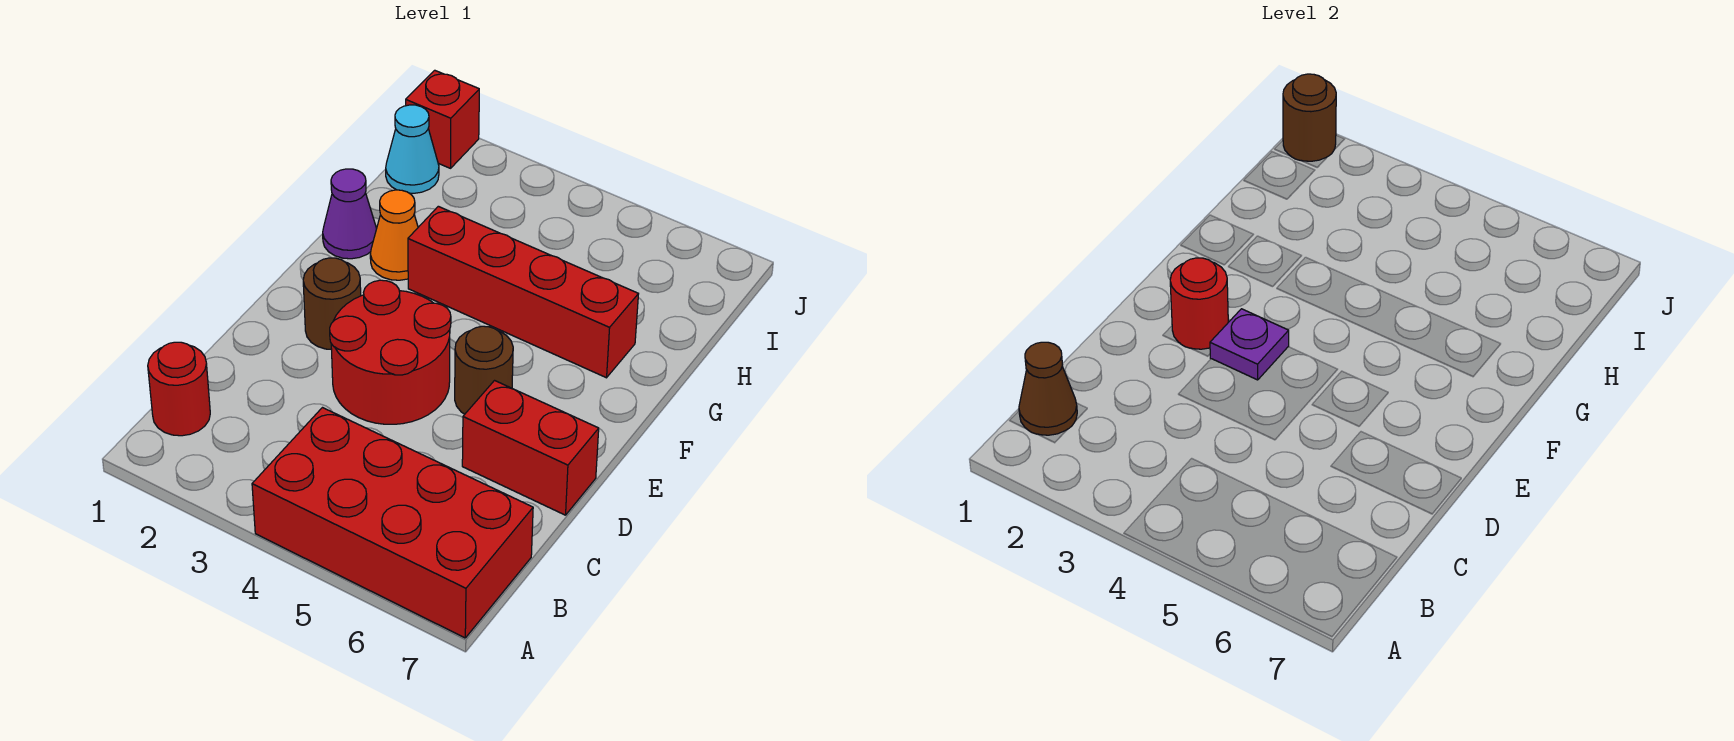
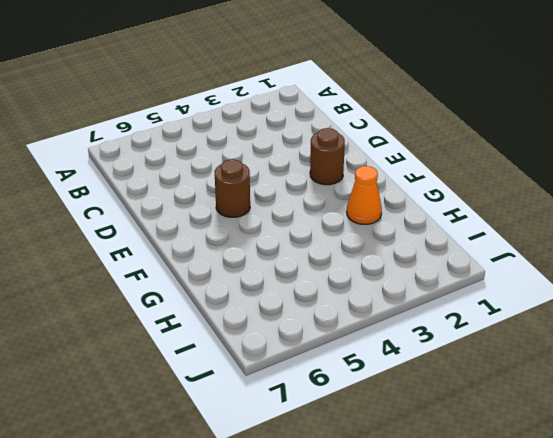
none -> red brick A4:B7 level 1
none -> red round brick B1 level 1
none -> red round brick D3:E4 level 1

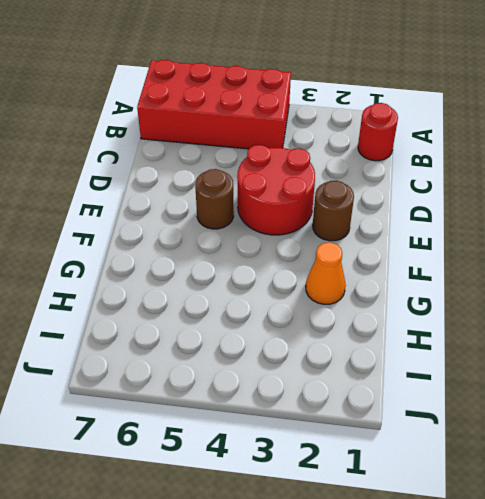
none -> red brick D6:D7 level 1
none -> purple cone G1 level 1
none -> red brick G3:G6 level 1

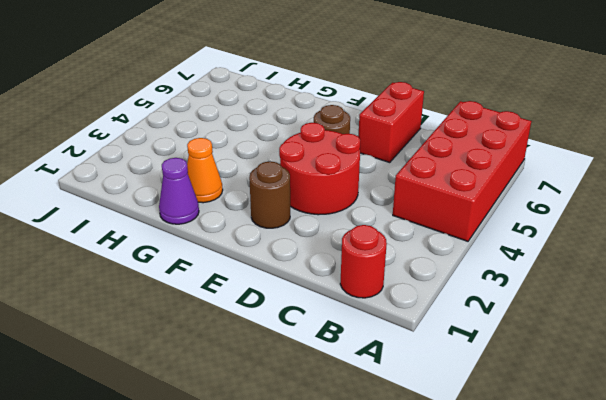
none -> red brick G3:G6 level 1
none -> cyan cone I1 level 1
none -> red brick J1 level 1

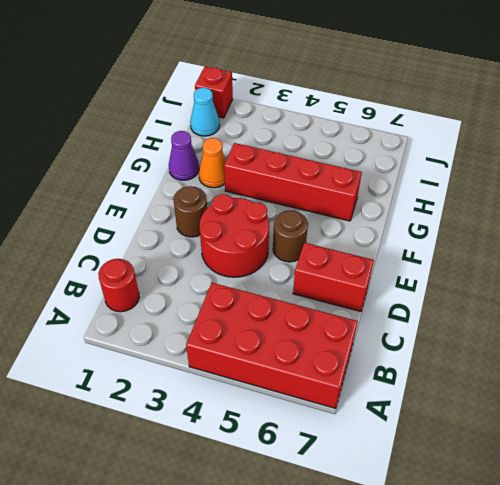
none -> brown cone B1 level 2
none -> red round brick E2 level 2
none -> purple plate E3 level 2

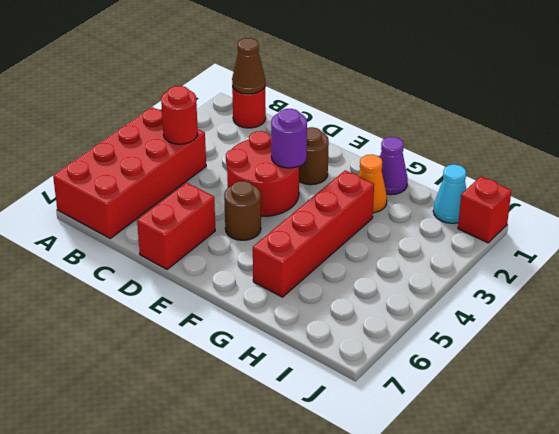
red round brick B4 level 2 -> red round brick E2 level 2
purple round brick E3 level 2 -> purple plate E3 level 2
none -> brown round brick J1 level 2

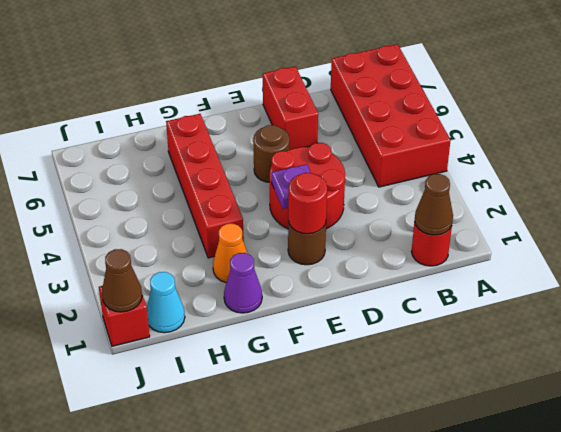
brown cone J1 level 2 -> brown round brick J1 level 2

